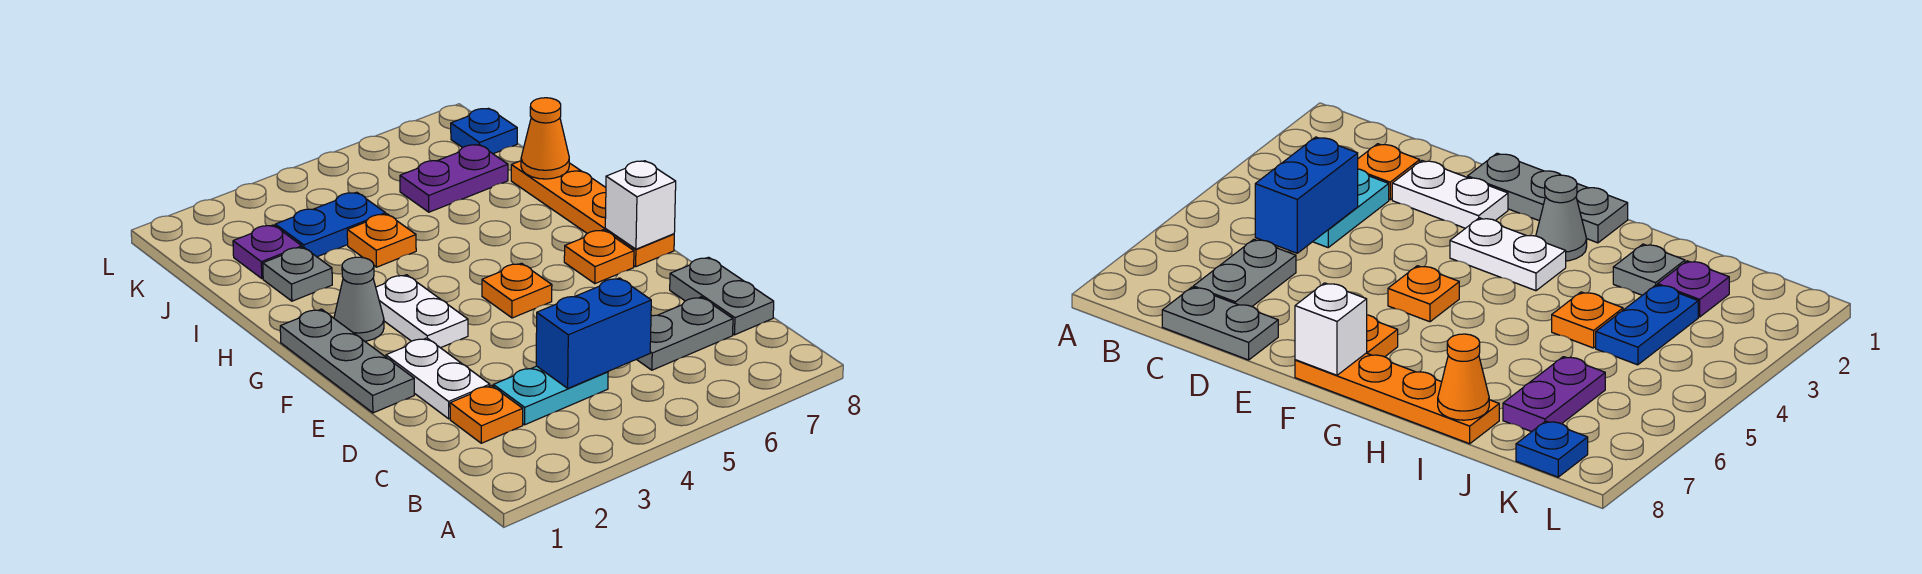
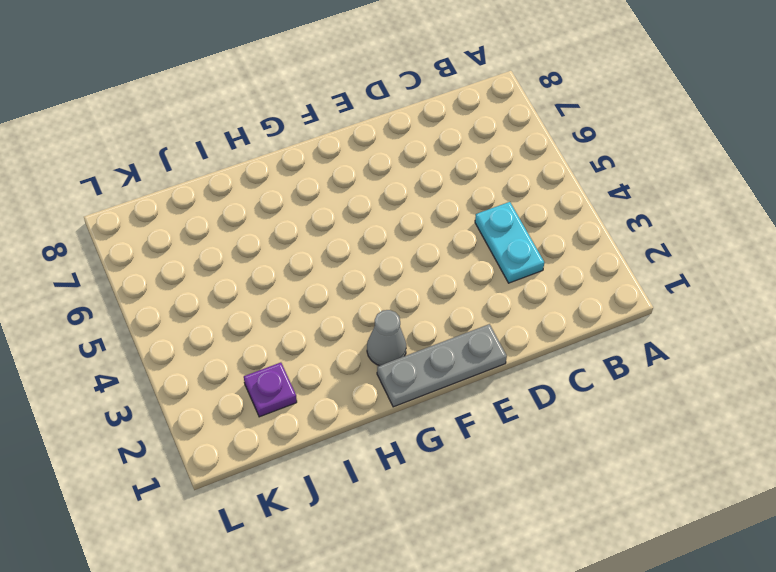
none -> orange plate C2 level 1
none -> grey plate C6:C7 level 1
none -> grey plate C8:D8 level 1

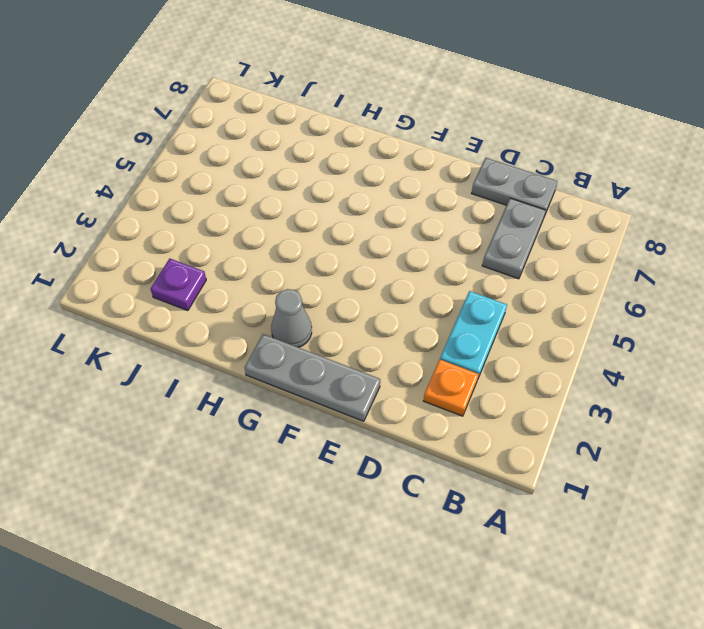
none -> white plate D2:E2 level 1
none -> white plate F3:G3 level 1
none -> orange plate F5 level 1

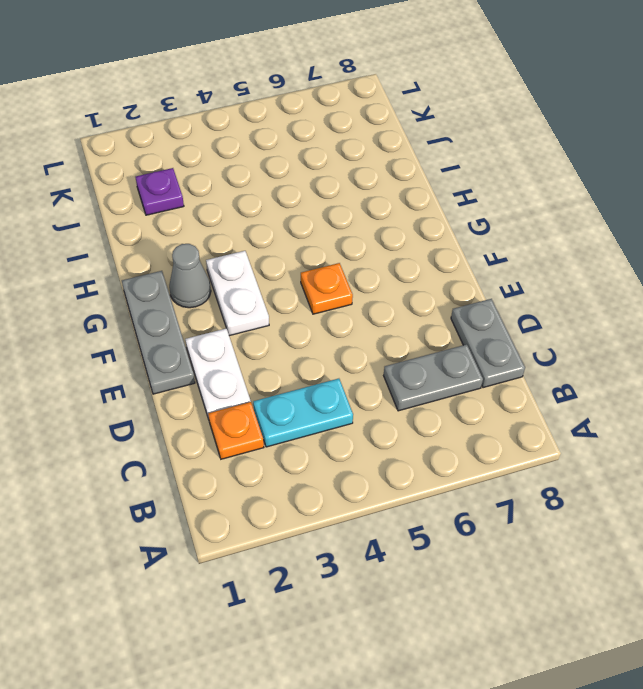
none -> orange plate F7 level 1
none -> orange plate F8:I8 level 1
none -> grey plate I2 level 1

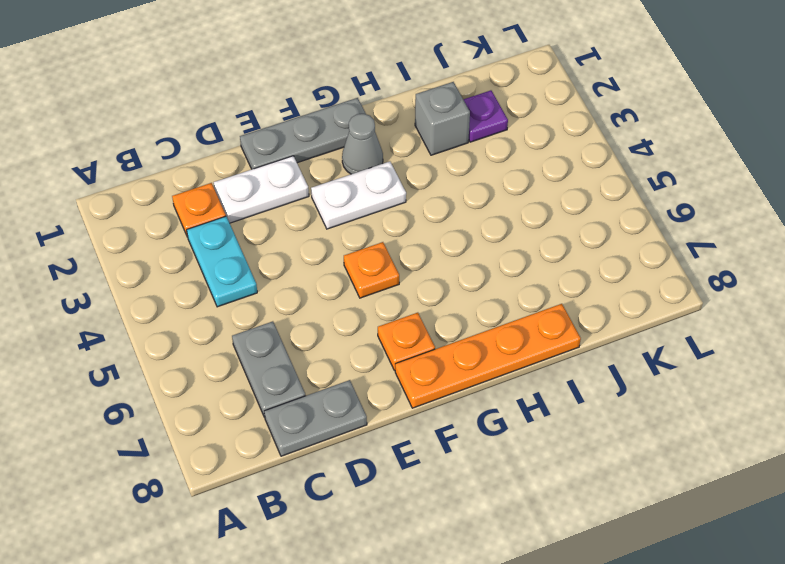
grey brick I2 level 1 -> grey plate I2 level 1
none -> orange plate I4 level 1
none -> blue plate J3:J4 level 1
none -> purple plate J6:J7 level 1

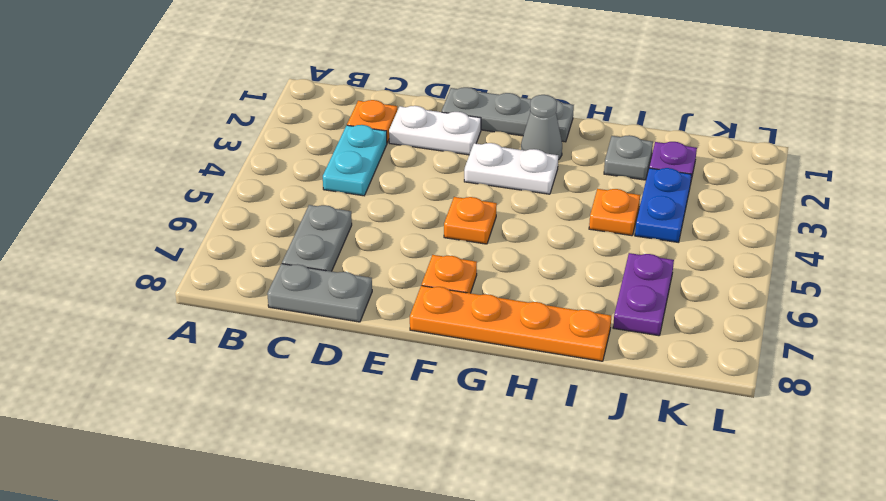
none -> blue plate K8 level 1
none -> blue brick C4:C5 level 2
none -> white brick F8 level 2

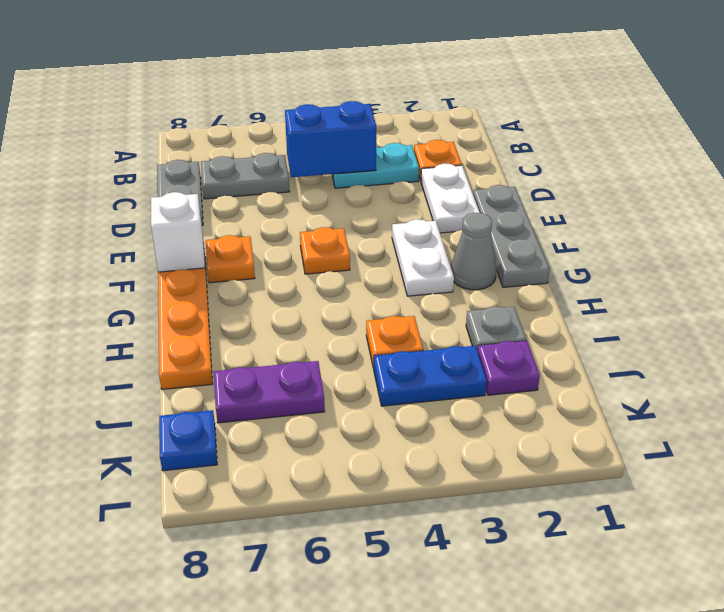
none -> orange cone I8 level 2

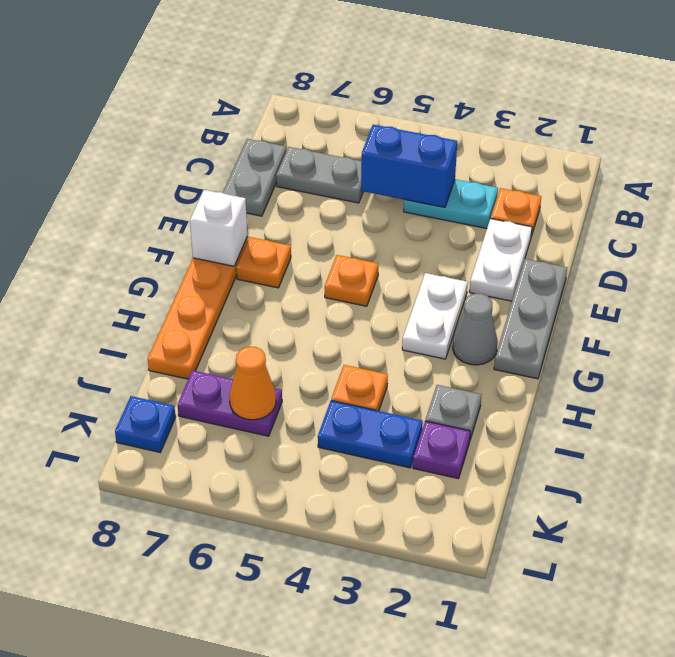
orange cone J6 level 2 -> orange cone I8 level 2

